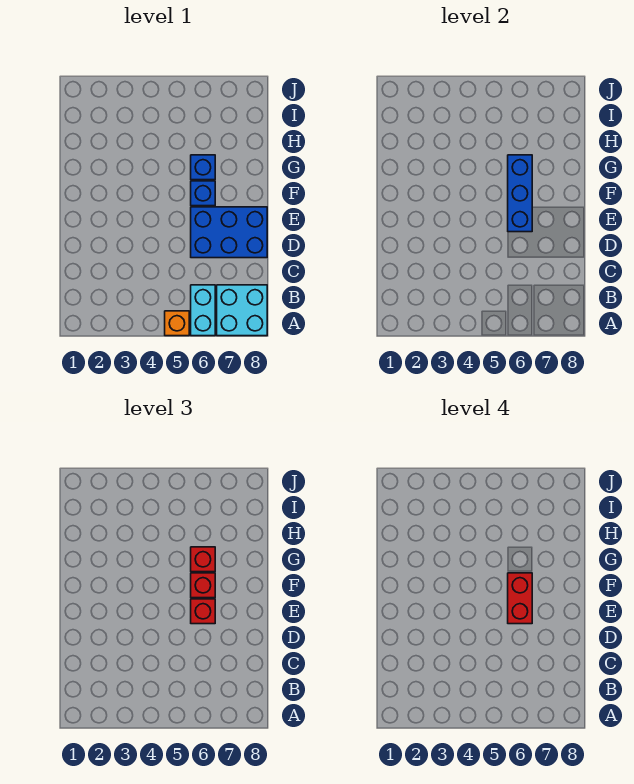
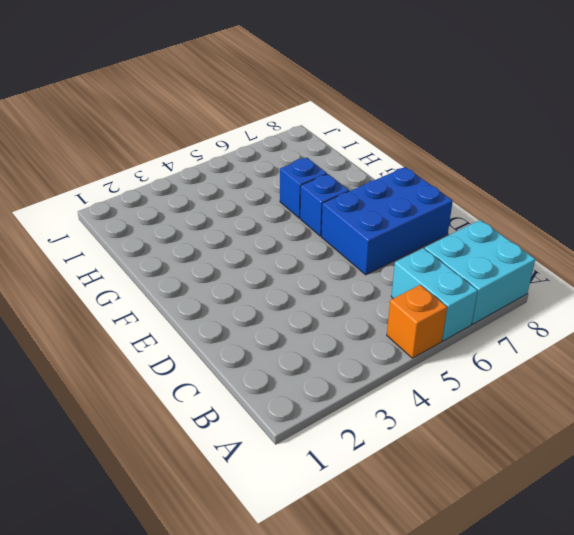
none -> blue brick E6:G6 level 2
none -> red brick E6 level 3

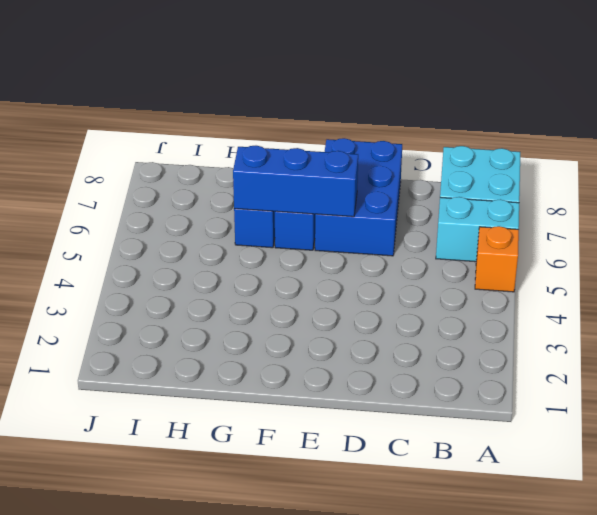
none -> red brick E6 level 3
none -> red brick F6 level 3

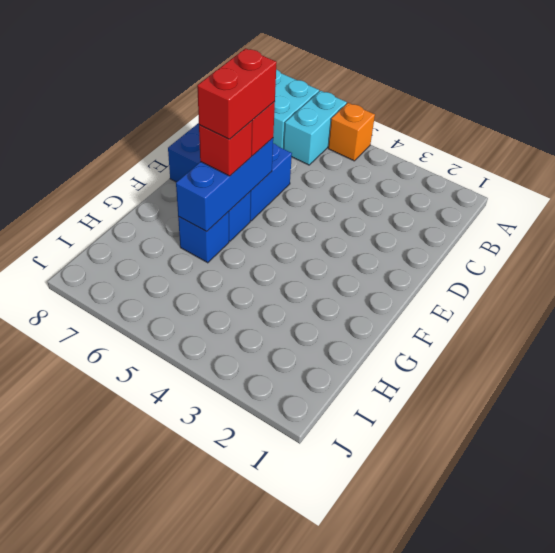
none -> red brick G6 level 3

